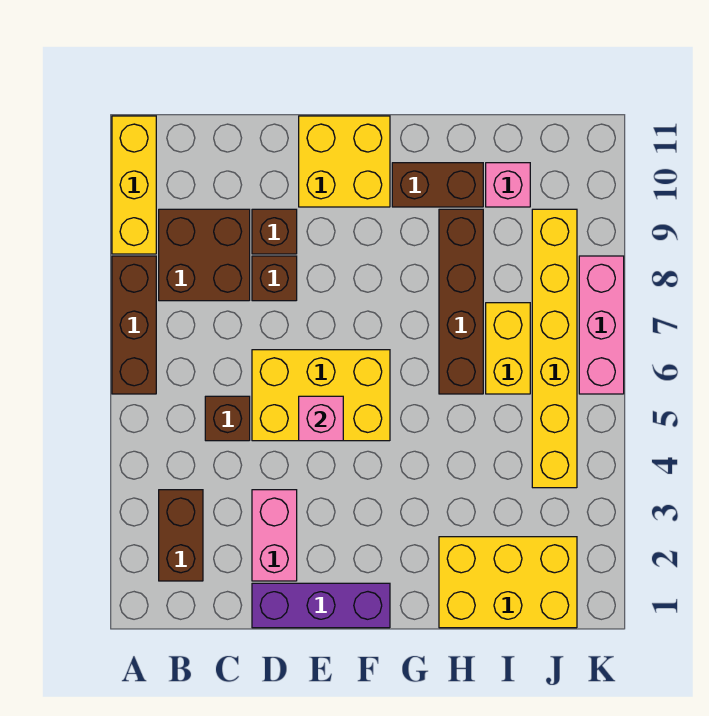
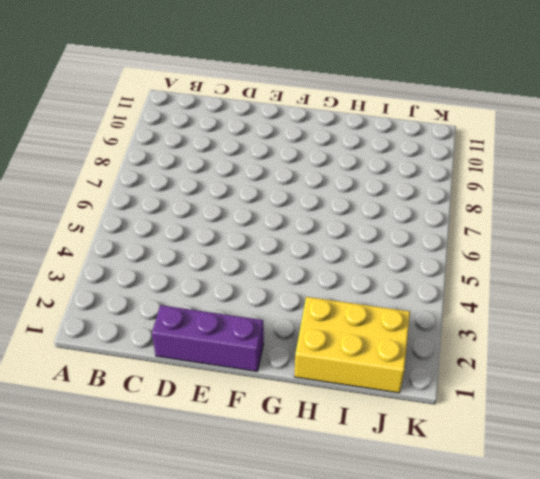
none -> brown brick A6:A8 level 1
none -> yellow brick A9:A11 level 1
none -> brown brick B2:B3 level 1

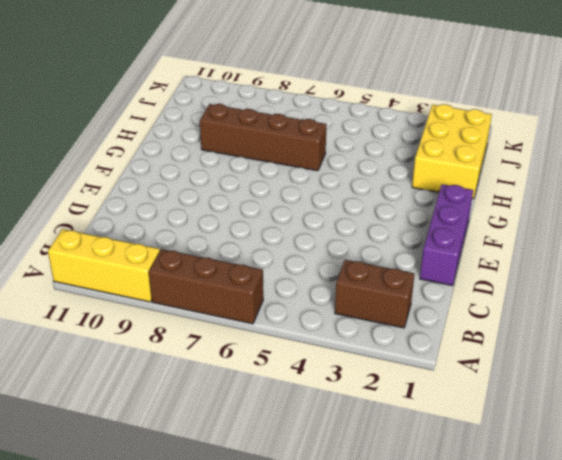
none -> brown brick B8:C9 level 1
none -> brown brick C5 level 1
none -> pink brick D2:D3 level 1

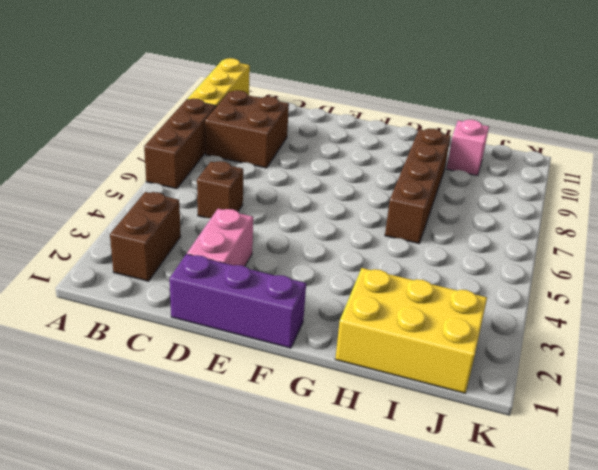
none -> yellow brick D5:F6 level 1
none -> brown brick D8 level 1
none -> brown brick D9 level 1

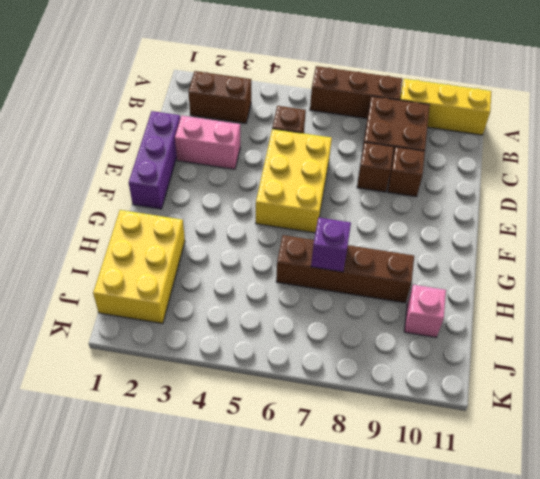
purple brick H7 level 2 -> none
none -> yellow brick E10:F11 level 1
none -> brown brick G10:H10 level 1
none -> yellow brick I6:I7 level 1

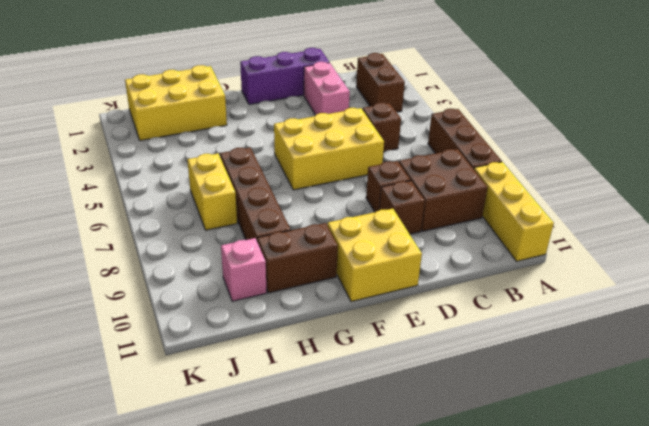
none -> yellow brick J4:J9 level 1
none -> pink brick K6:K8 level 1
none -> pink brick E5 level 2

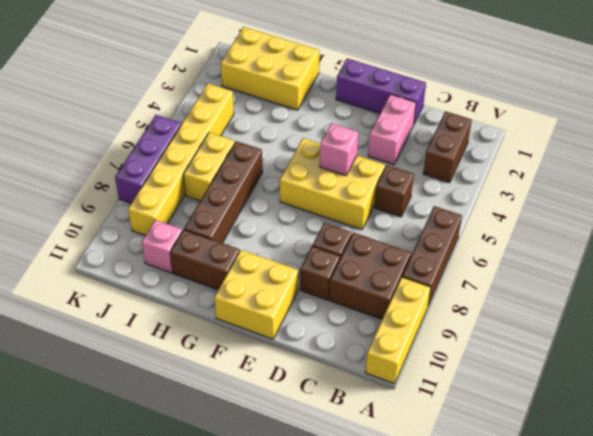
purple brick K6:K8 level 1 -> pink brick K6:K8 level 1

